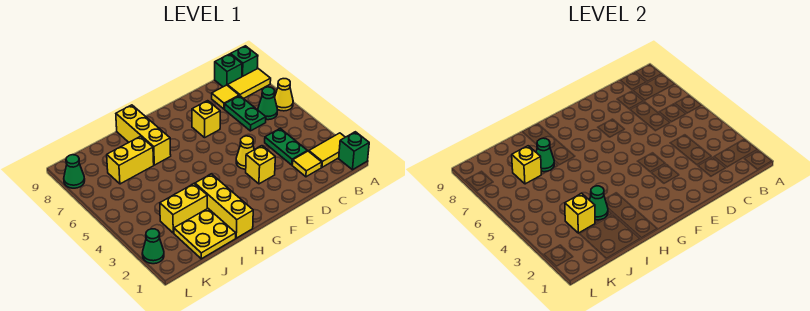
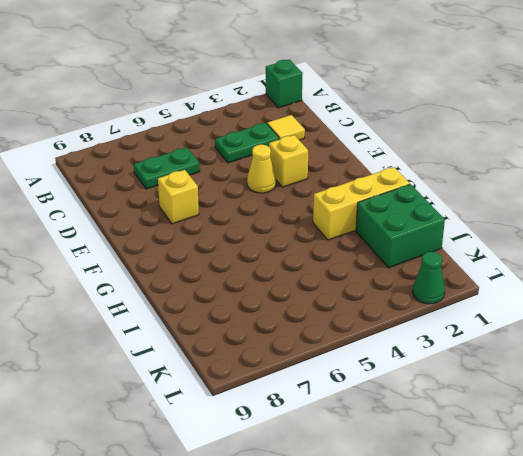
green brick I1:J2 level 1 -> yellow plate I1:J2 level 1
none -> yellow tile A2:B2 level 1
none -> yellow cone A6 level 1
none -> yellow tile A8:B8 level 1

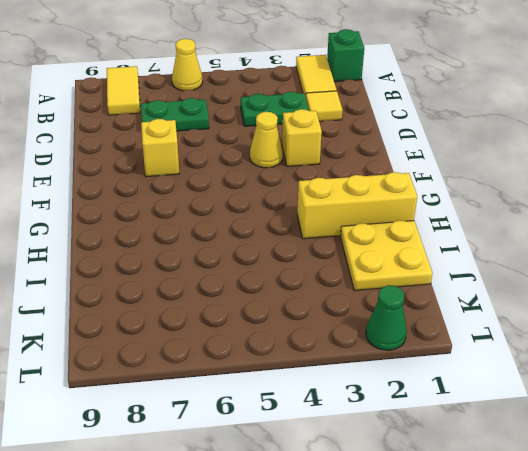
none -> green brick A9 level 1
none -> green cone B6 level 1
none -> green brick B9 level 1

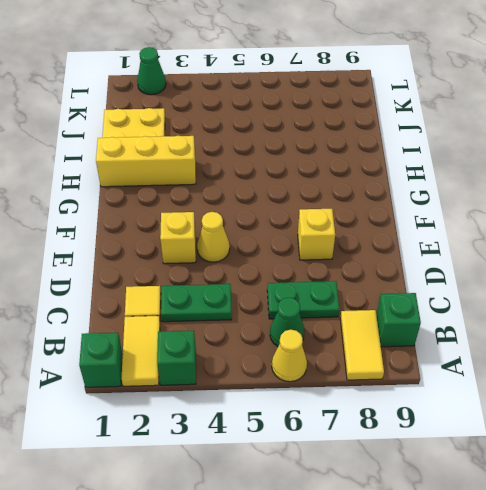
green brick A3 level 1 -> green brick A9 level 1
none -> yellow tile C8 level 1
none -> yellow brick H7:H9 level 1
none -> yellow brick I3:J3 level 1

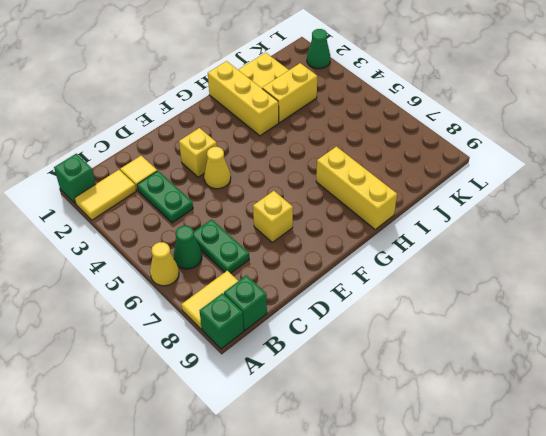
none -> yellow tile C8 level 1
none -> yellow brick I7:J7 level 1
none -> green cone L8 level 1

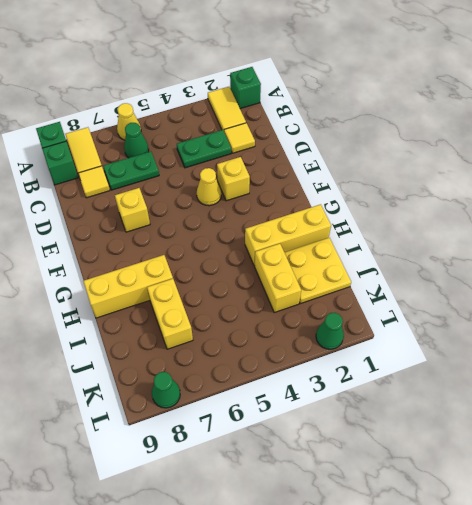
none -> green cone I3 level 2
none -> green cone I7 level 2
none -> yellow brick J3 level 2

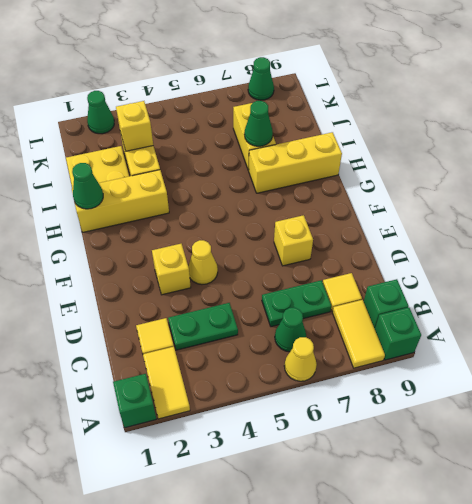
green cone H1 level 2 -> green cone I3 level 2
none -> yellow brick J7 level 2

